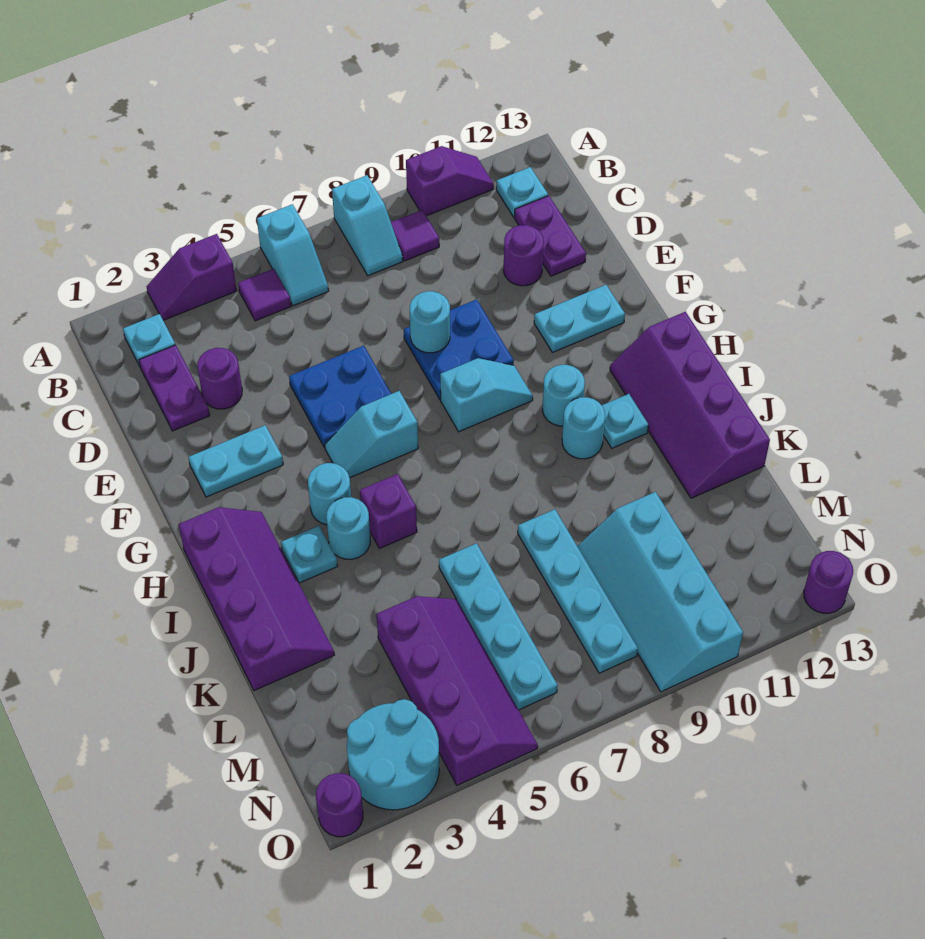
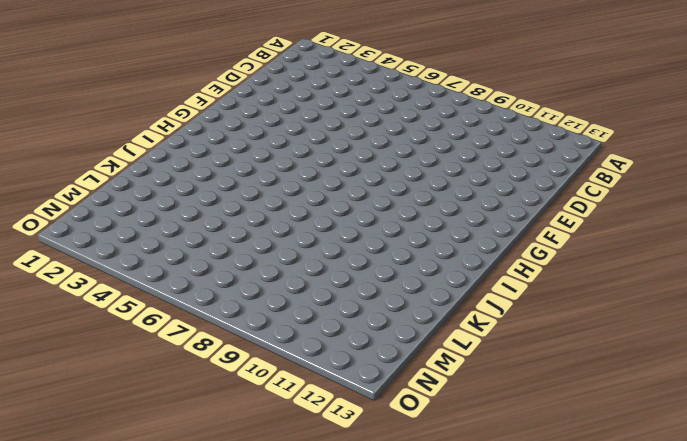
none -> purple slope A3:A4 level 1 top 4
none -> cyan slope A6:B6 level 1 top A
none -> cyan slope A8:B8 level 1 top A
none -> purple slope A10:A11 level 1 top 10

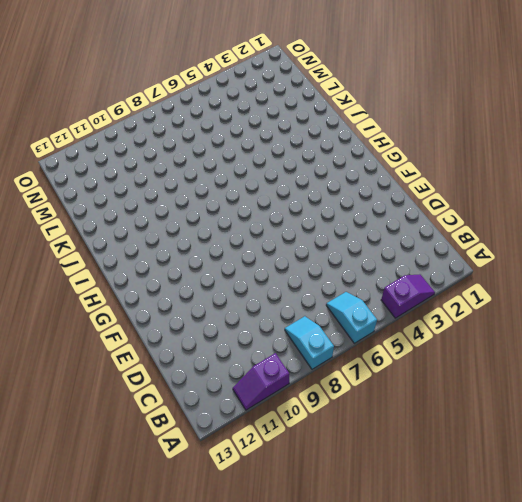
none -> cyan plate B2 level 1
none -> purple tile B5 level 1
none -> purple tile B9 level 1
none -> cyan plate B12 level 1

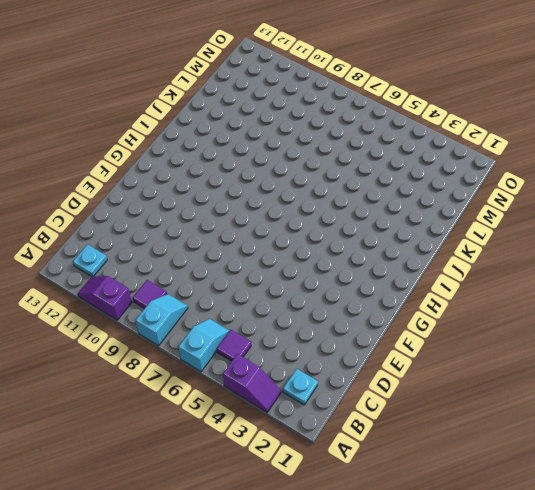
none -> purple plate C2:D2 level 1
none -> purple plate C12:D12 level 1
none -> purple round brick D3 level 1
none -> purple round brick D11 level 1

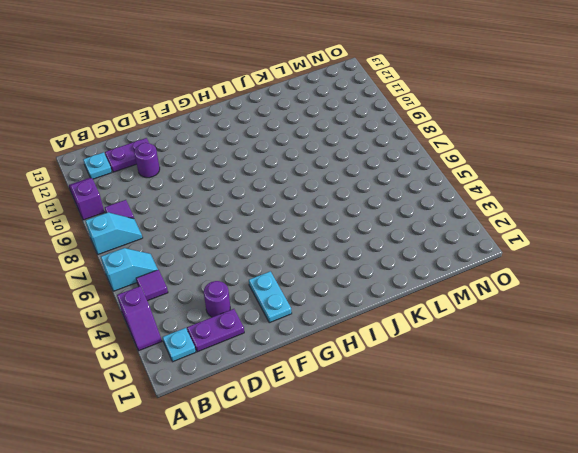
none -> blue plate E5:F6 level 1
none -> blue plate E8:F9 level 1
none -> cyan plate F11:F12 level 1
none -> cyan slope G5:G6 level 1 top 6

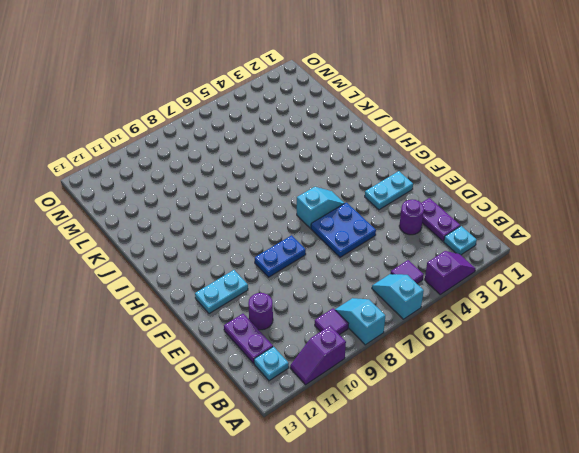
blue plate F8:F9 level 1 -> blue plate E8:F9 level 1
none -> cyan slope G8:G9 level 1 top 8
none -> purple slope H1:K2 level 1 top 1
none -> cyan round brick H4 level 1
none -> cyan round brick H10 level 1

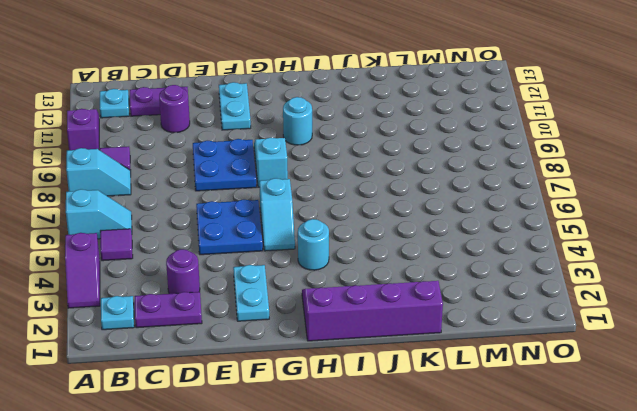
none -> purple slope H12:K13 level 1 top 13
none -> cyan plate I3 level 1
none -> cyan round brick I4 level 1
none -> purple brick I5 level 1

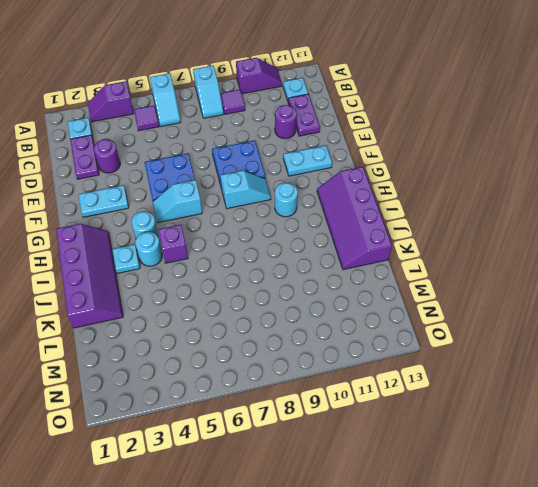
none -> cyan round brick I10 level 1
none -> cyan plate I11 level 1
none -> cyan plate K6:N6 level 1
none -> cyan plate K8:N8 level 1

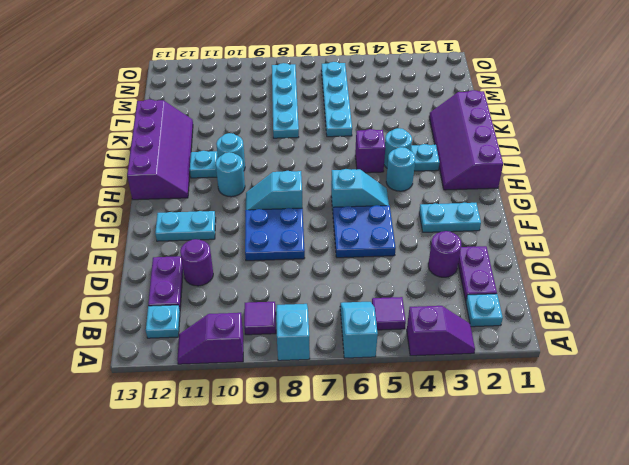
none -> purple slope L4:O5 level 1 top 4
none -> cyan slope L9:O10 level 1 top 10
none -> cyan round brick N2:O3 level 1
none -> purple round brick O1 level 1

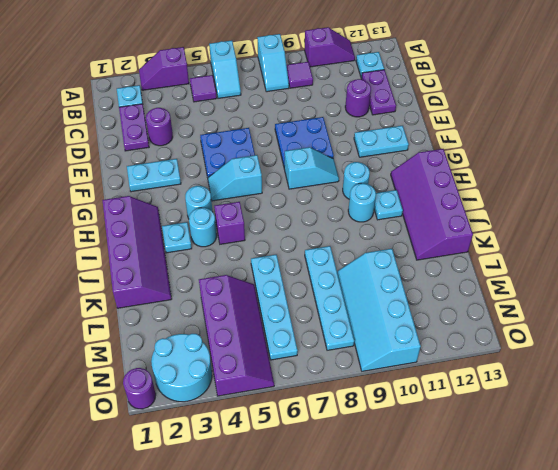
none -> purple round brick O13 level 1
none -> cyan round brick E8 level 2

